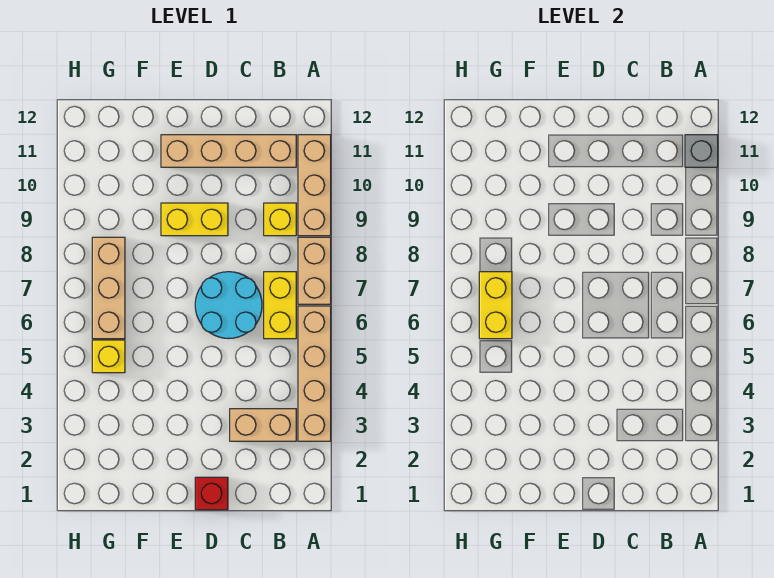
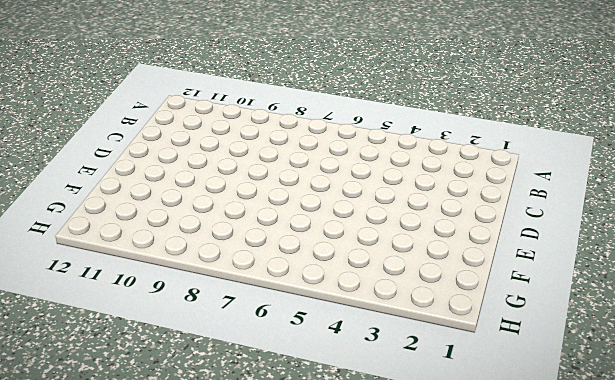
none -> tan brick A3:A6 level 1
none -> tan brick A7:A8 level 1
none -> tan brick A9:A11 level 1

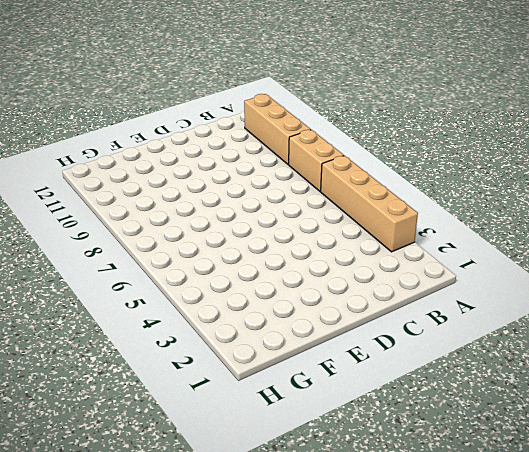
none -> tan brick B3:C3 level 1
none -> yellow brick B6:B7 level 1
none -> yellow brick B9 level 1

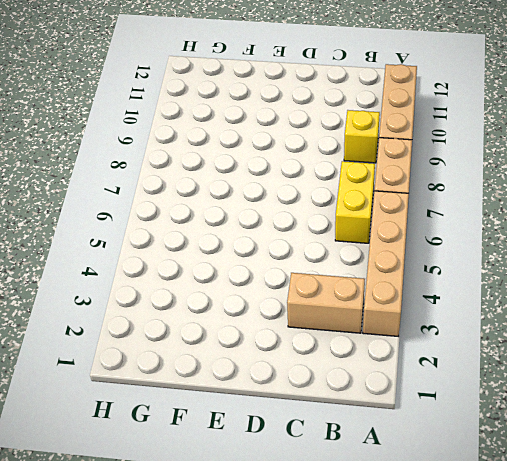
none -> tan brick B11:E11 level 1
none -> cyan round brick C6:D7 level 1
none -> red brick D1 level 1

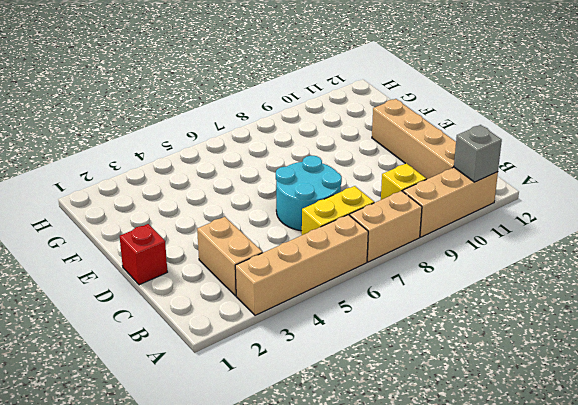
none -> yellow brick D9:E9 level 1
none -> yellow brick G5 level 1
none -> tan brick G6:G8 level 1

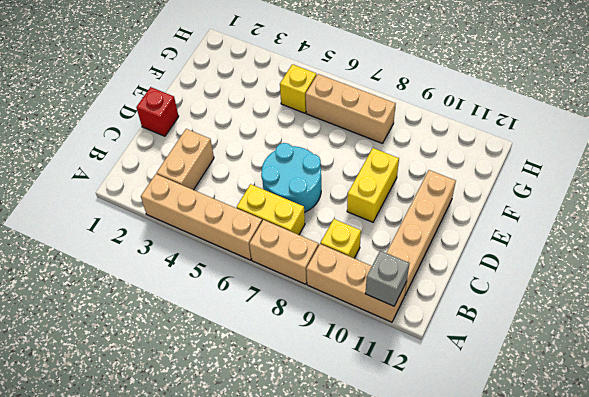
none -> yellow brick G6:G7 level 2

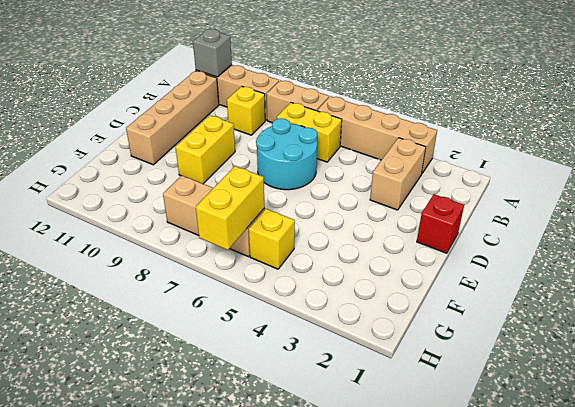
yellow brick G6:H6 level 2 -> yellow brick G6:G7 level 2

